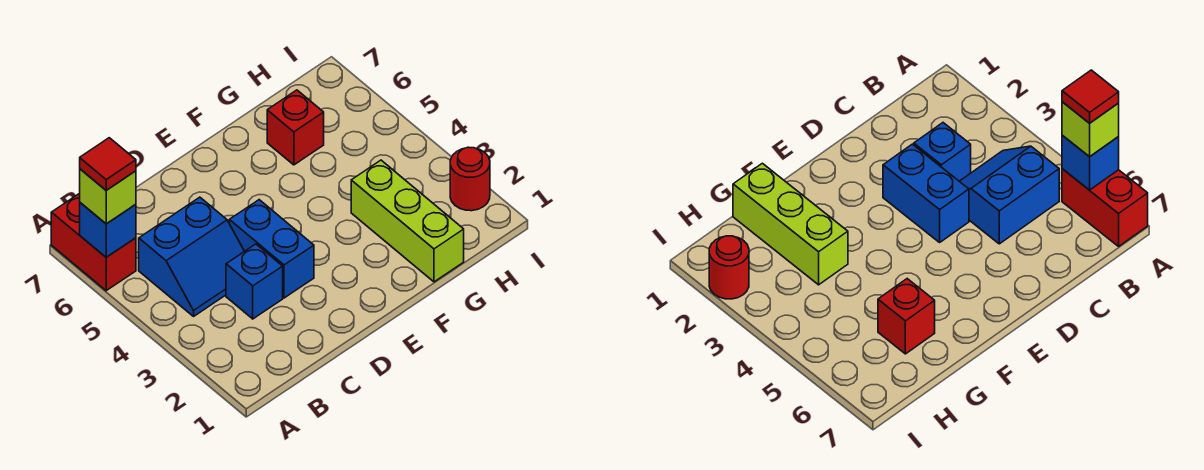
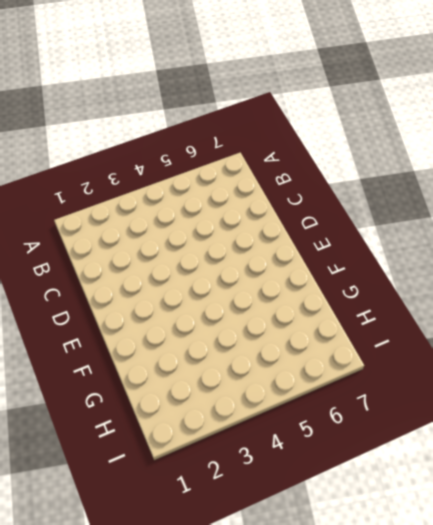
none -> red brick A6:A7 level 1
none -> blue slope B4:C5 level 1 top 5

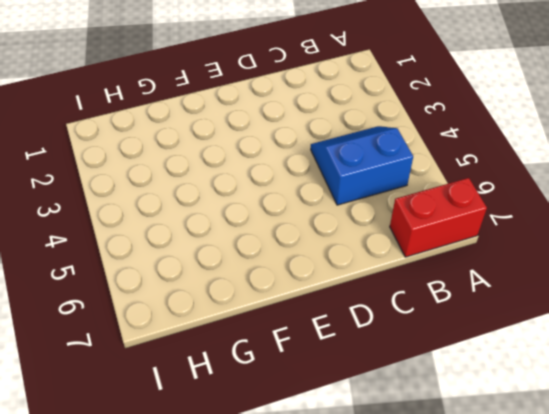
red brick A7:B7 level 1 -> red brick A6:A7 level 1
none -> blue brick C3 level 1
none -> blue brick D3:D4 level 1

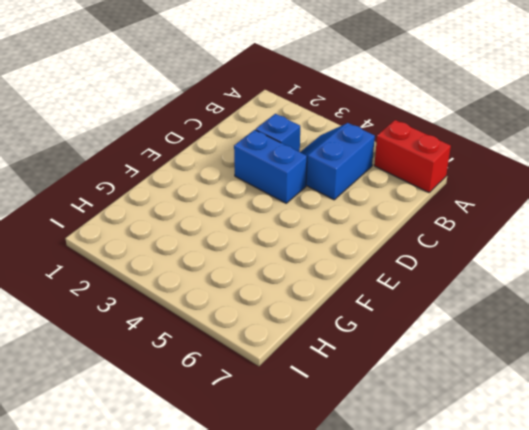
none -> lime brick G1:G3 level 1
none -> red brick G6 level 1

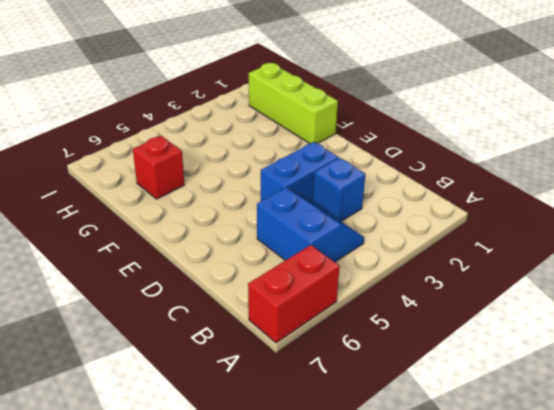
lime brick F1:H1 level 1 -> lime brick G1:G3 level 1
none -> red round brick I2 level 1
none -> blue brick A6 level 2

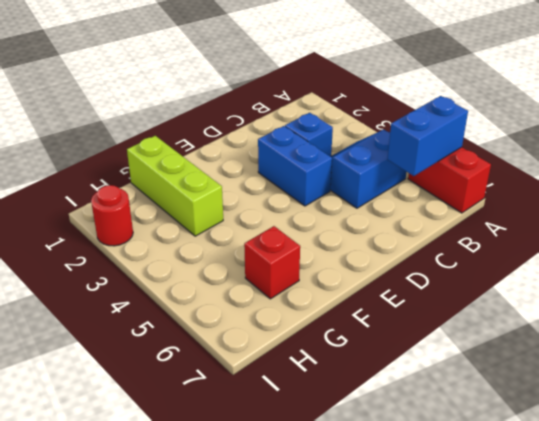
blue brick A6:B6 level 2 -> blue brick A6 level 2
none -> lime brick A6 level 3
none -> red tile A6 level 4

